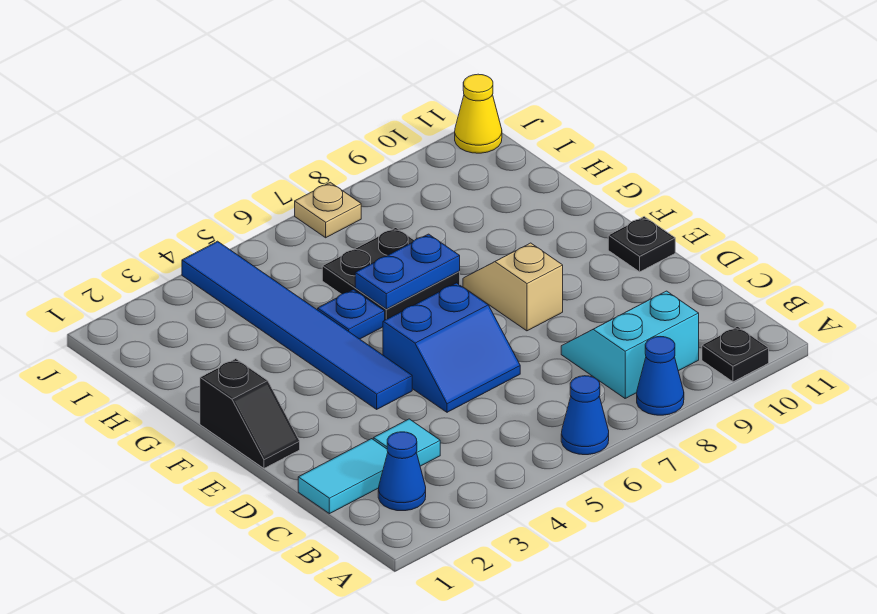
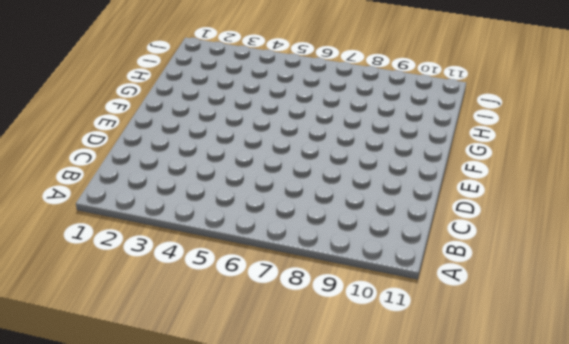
none -> blue cone A6 level 1
none -> blue cone A8 level 1
none -> black plate A10 level 1

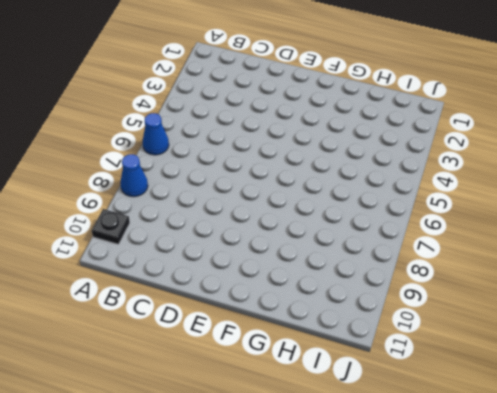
none -> blue cone B2 level 1
none -> cyan slope B8:C9 level 1 top B
none -> cyan tile C1:C2 level 1

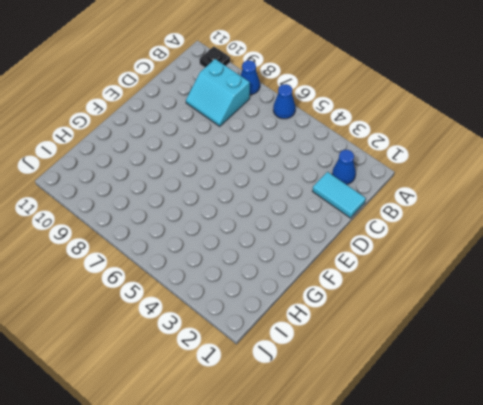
none -> cyan tile C3 level 1
none -> blue slope D5:E6 level 1 top E
none -> black slope E1:F1 level 1 top F

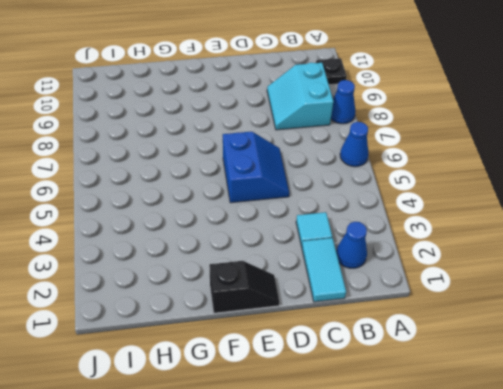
none -> blue tile E4:J4 level 1
none -> tan slope E8:F8 level 1 top E
none -> black plate E11 level 1

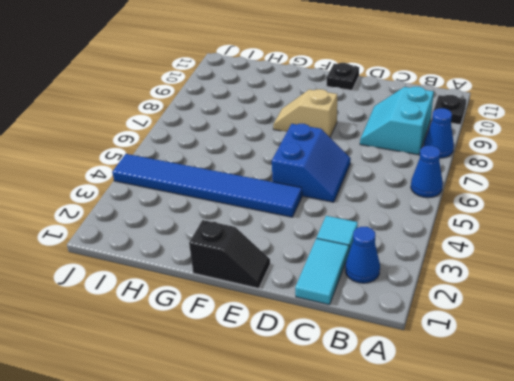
none -> blue plate G5 level 1
none -> black plate G6:H7 level 1
none -> tan plate J7 level 1

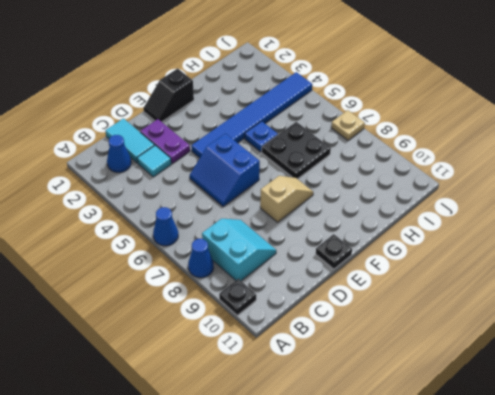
purple plate D2:D3 level 1 -> none
none -> yellow cone J11 level 1
none -> blue plate G6:G7 level 2

